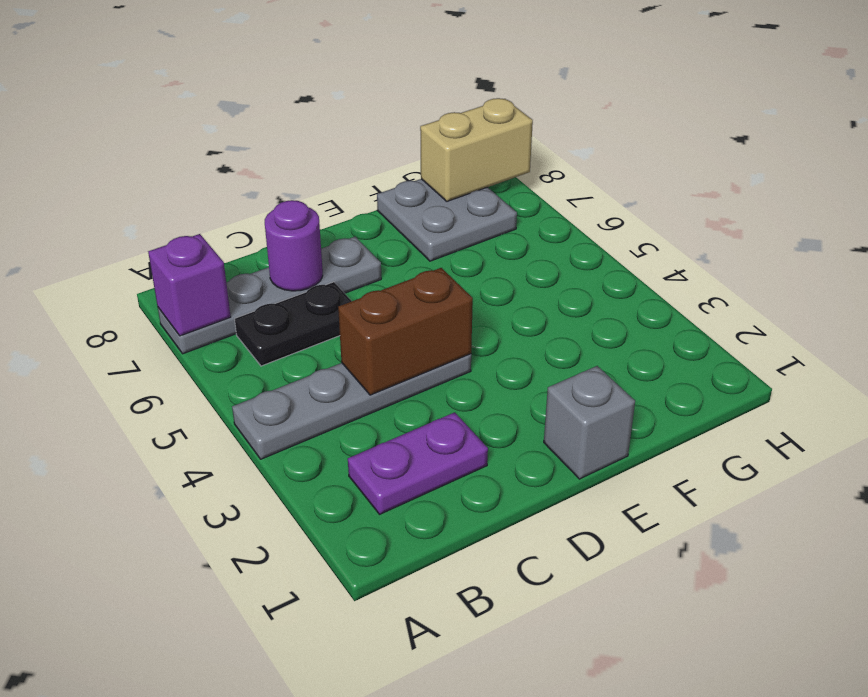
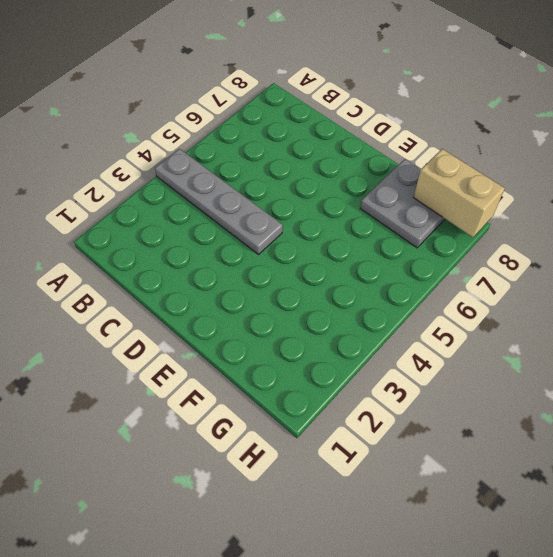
none -> grey plate A7:D7 level 1
none -> purple plate B2:C2 level 1

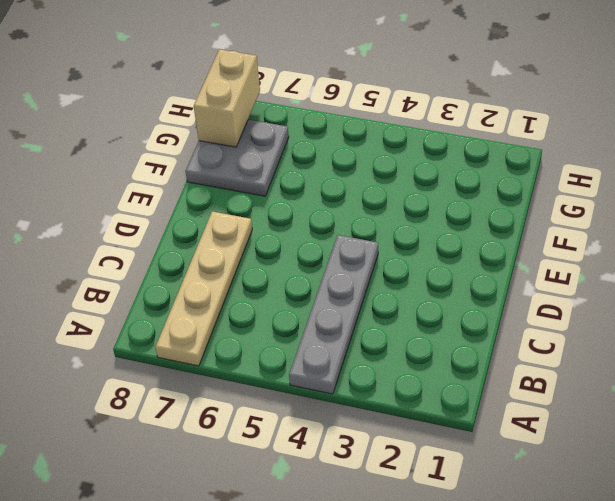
tan plate A7:D7 level 1 -> grey plate A7:D7 level 1
none -> purple plate B2:C2 level 1
none -> black plate B6:C6 level 1

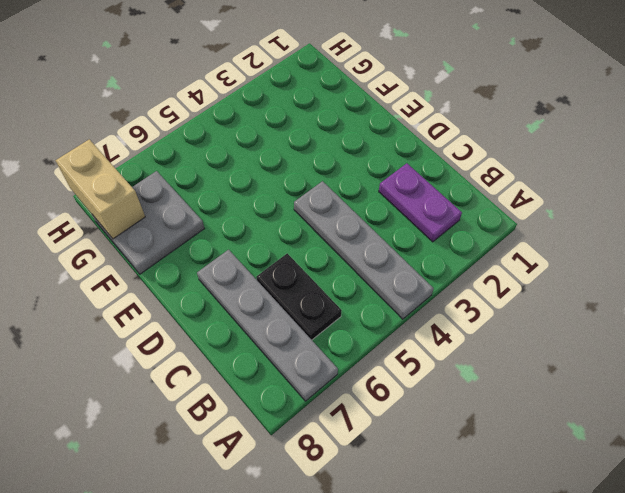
none -> grey brick E1 level 1
none -> purple brick A7 level 2

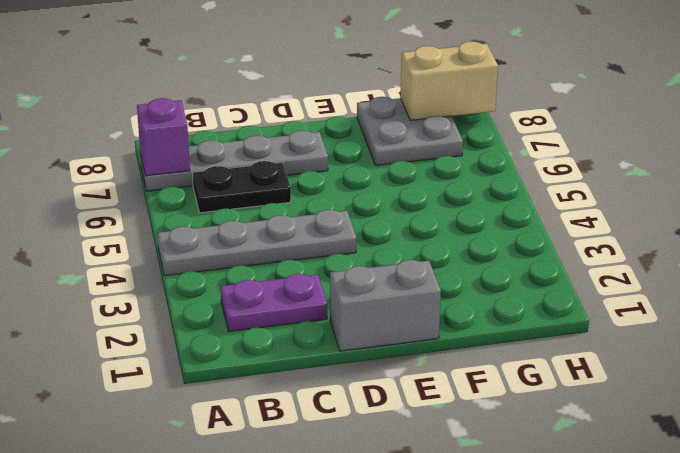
grey brick D1:E1 level 1 -> grey brick E1 level 1
none -> brown brick C4:D4 level 2
none -> purple round brick C7 level 2

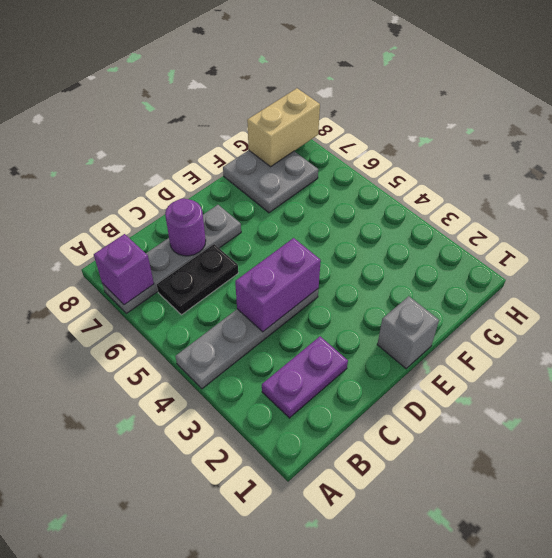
purple brick C4:D4 level 2 -> brown brick C4:D4 level 2

